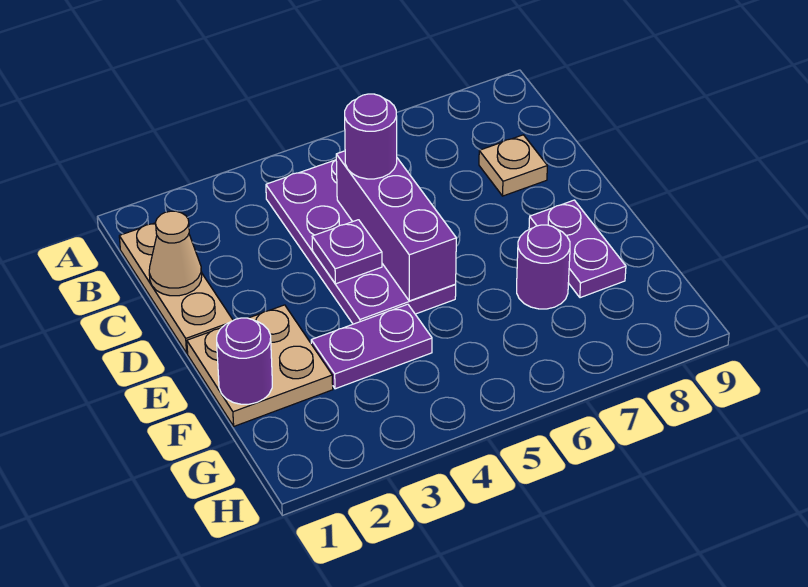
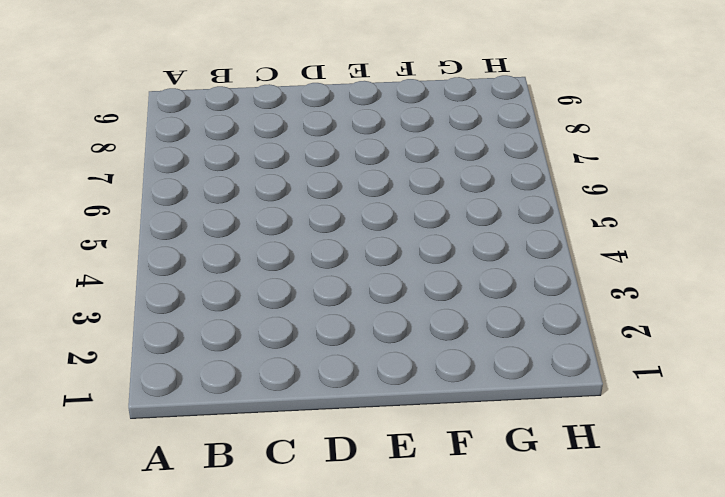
none -> tan plate B1:D1 level 1
none -> purple plate B4:E5 level 1
none -> tan plate C8 level 1

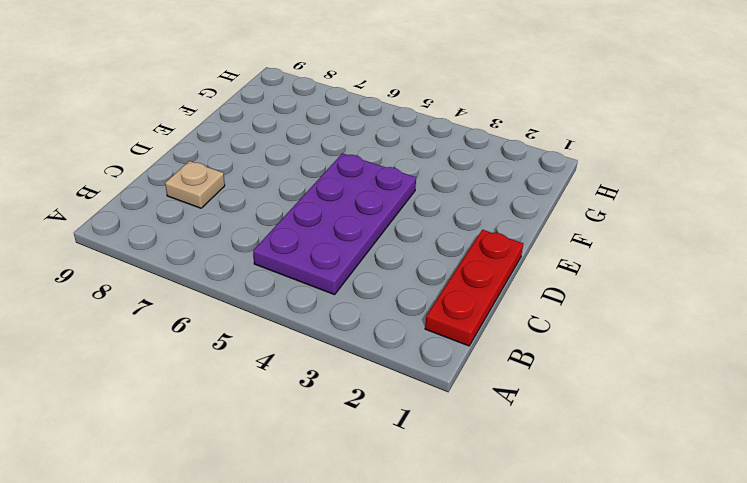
red plate B1:D1 level 1 -> tan plate B1:D1 level 1
none -> tan plate E1:F2 level 1
none -> purple plate E8:F8 level 1
none -> purple plate F3:F4 level 1

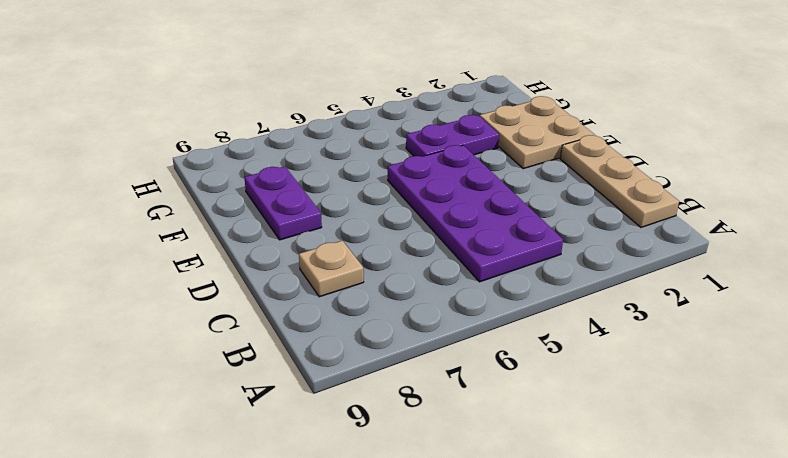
none -> purple round brick F7 level 1
none -> tan cone C1 level 2
none -> purple brick C5:E5 level 2

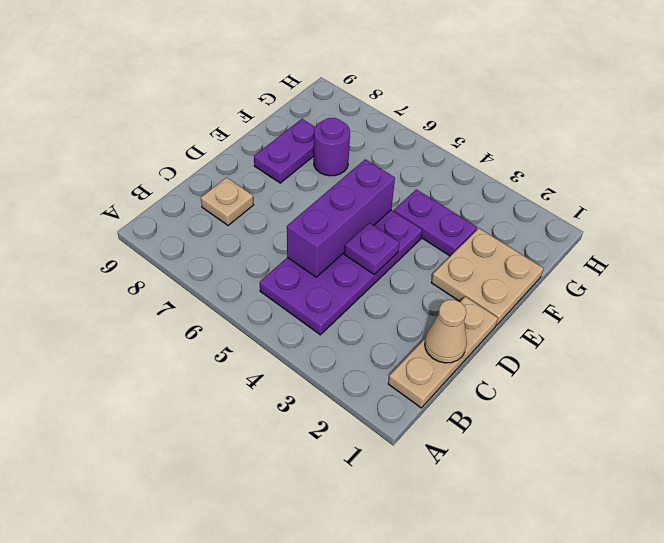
none -> purple round brick F1 level 2
none -> purple round brick C5 level 3

